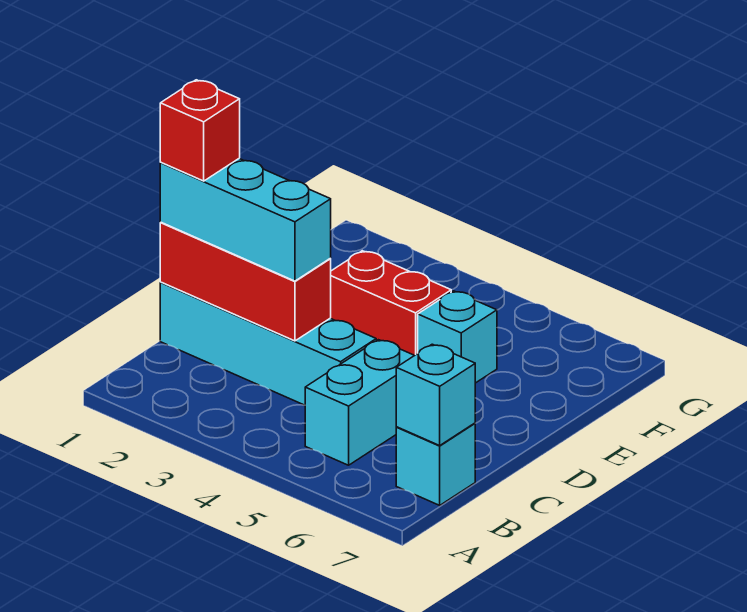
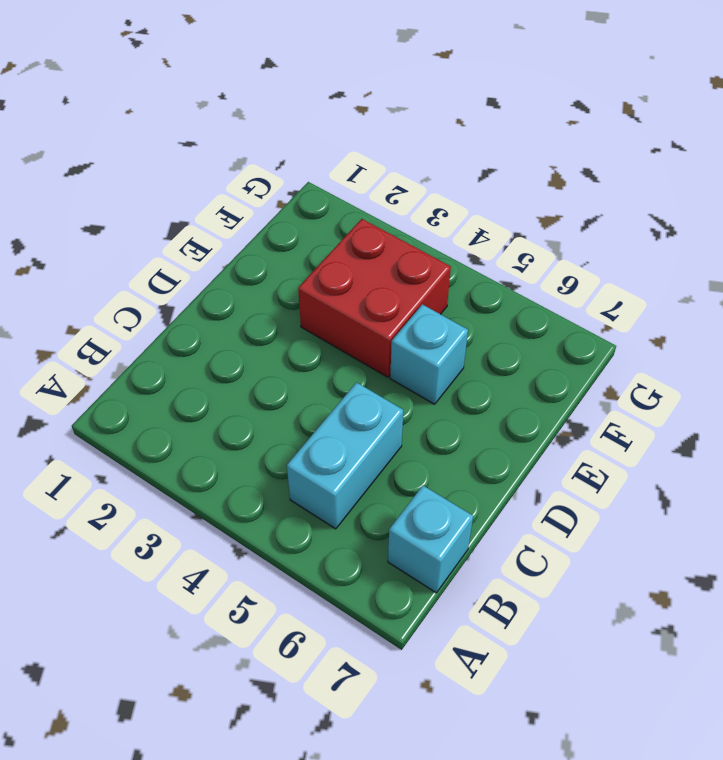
red brick E3:F4 level 1 -> red brick E3:E4 level 1
none -> cyan brick C1:C4 level 1
none -> cyan brick B7 level 2

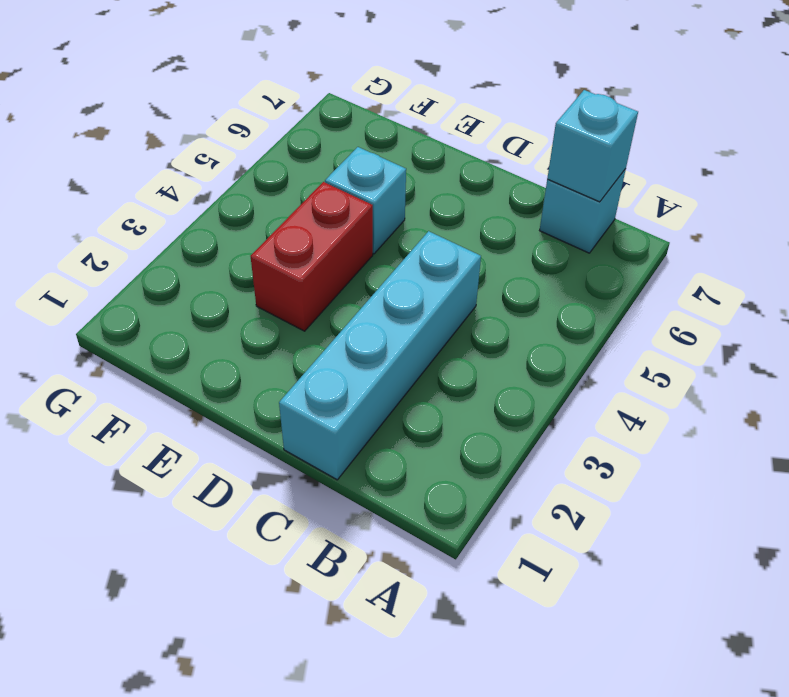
none -> cyan brick B5:C5 level 1
none -> red brick C1:C3 level 2

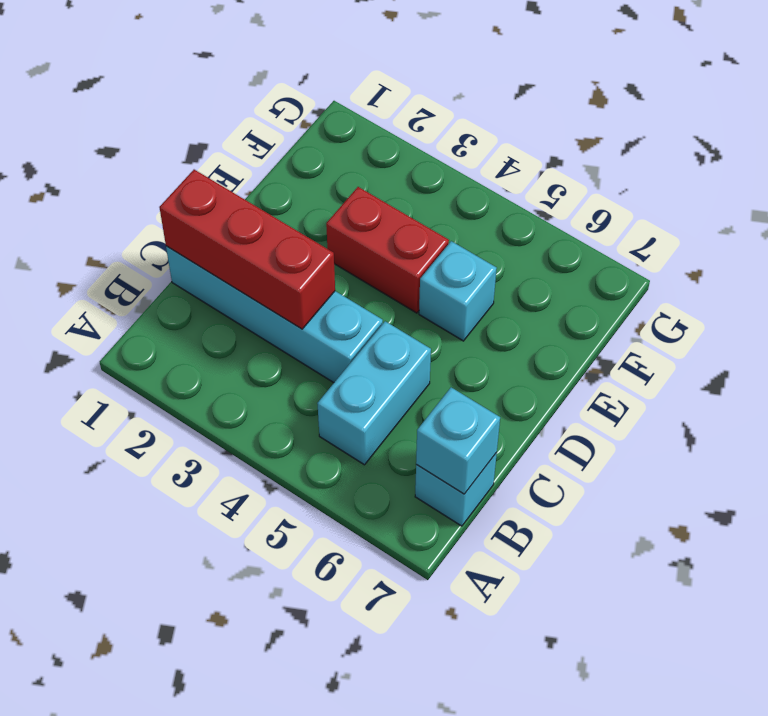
none -> cyan brick C1:C3 level 3
none -> red brick C1 level 4

